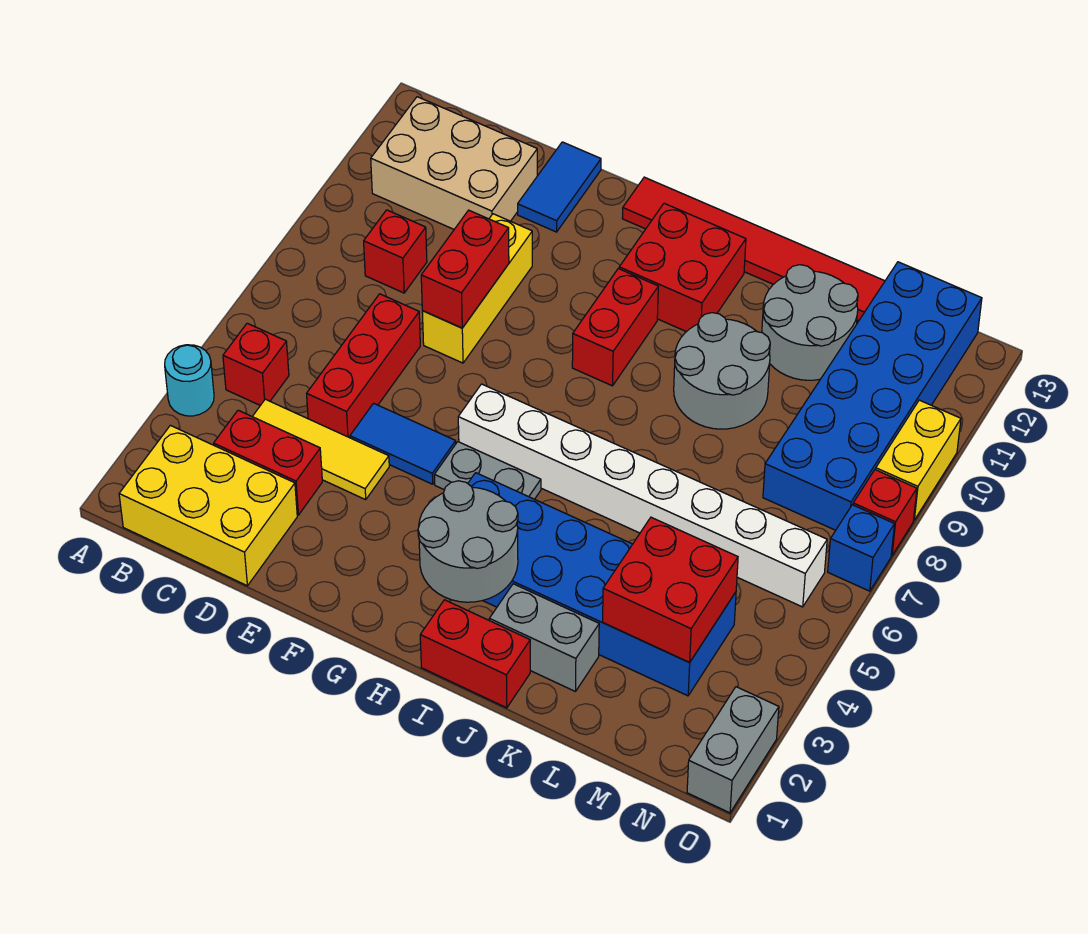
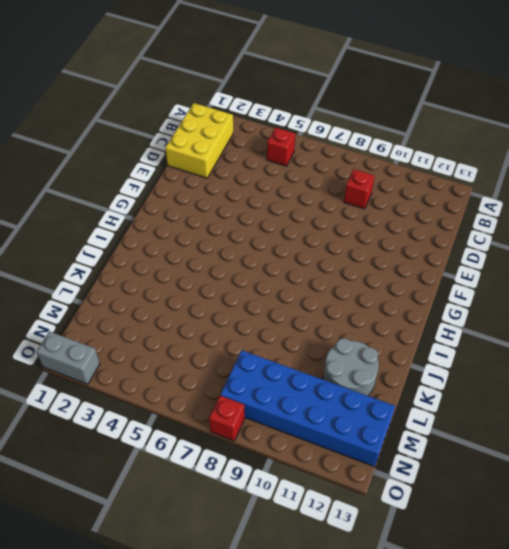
none -> cyan round brick A4 level 1
none -> tan brick B11:D12 level 1
none -> red brick C3:D3 level 1

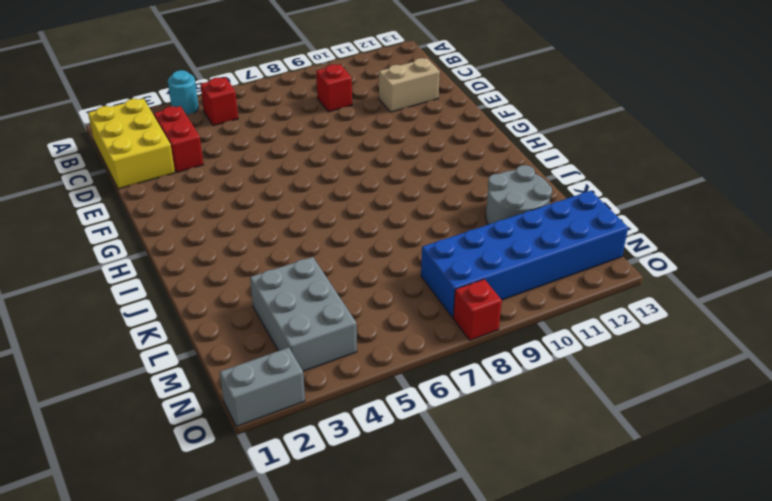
tan brick D11:D12 level 1 -> tan brick B11:D12 level 1
grey brick L3:N4 level 1 -> blue brick H3:M4 level 1
none -> yellow tile C4:E4 level 1
none -> red brick D5:D7 level 1
none -> blue tile E5:F5 level 1

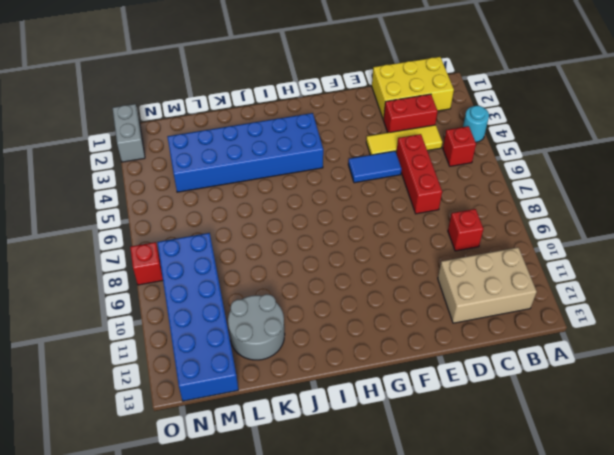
none -> yellow brick E8:E10 level 1
none -> blue tile E12:E13 level 1
none -> grey plate G5:H5 level 1

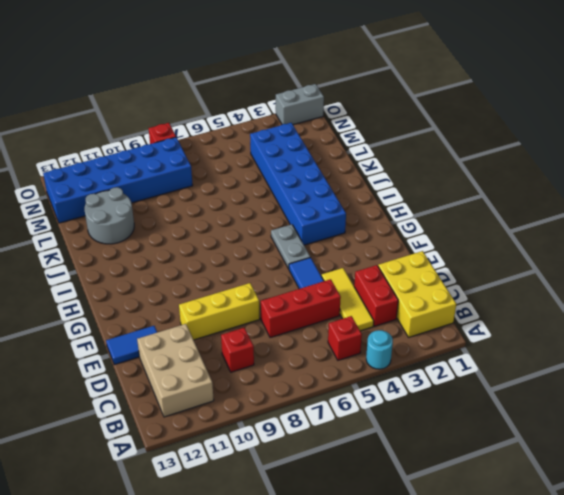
none -> white brick G6:N6 level 1
none -> red tile G13:L13 level 1
none -> red brick H9:H10 level 1

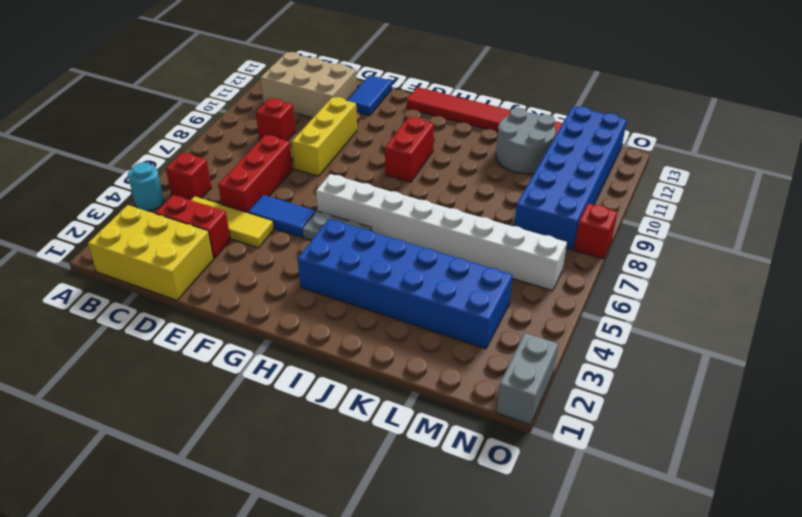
none -> red brick H11:I12 level 1
none -> red brick I1:J1 level 1
none -> grey brick J2:K2 level 1

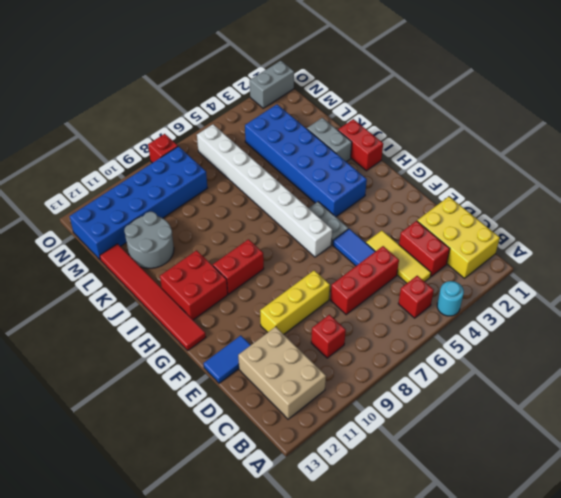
none -> grey round brick J9:K10 level 1
none -> blue brick O7 level 1
none -> yellow brick O9:O10 level 1

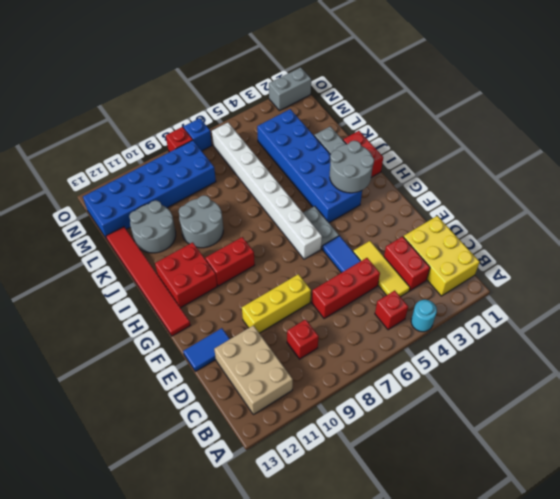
none -> yellow brick O9:O10 level 1
none -> red brick E8:E9 level 2
none -> red brick L3:M4 level 2

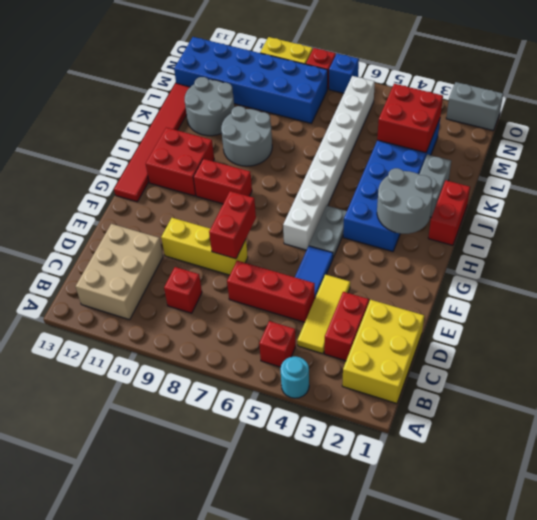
red brick E8:F8 level 2 -> red brick E8:E9 level 2
none -> blue tile E12:E13 level 1

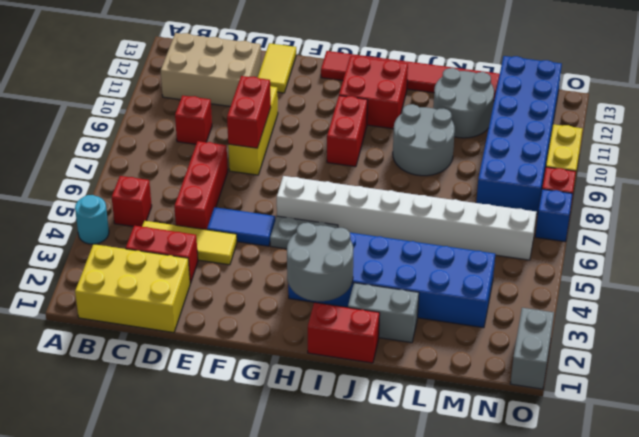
yellow tile E12:E13 level 1 -> blue tile E12:E13 level 1
none -> red brick L3:M4 level 2

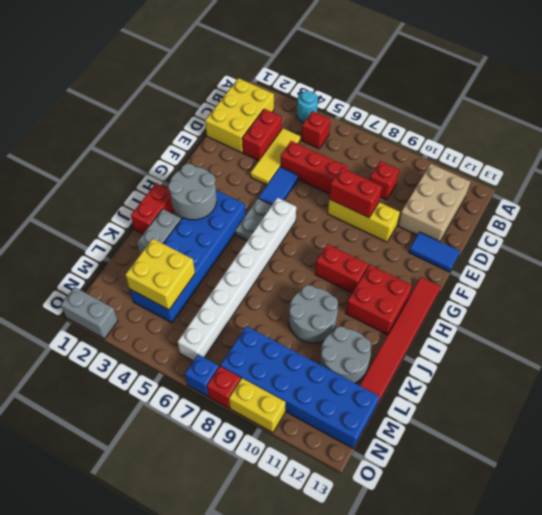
yellow brick L3:M4 level 2 -> red brick L3:M4 level 2

